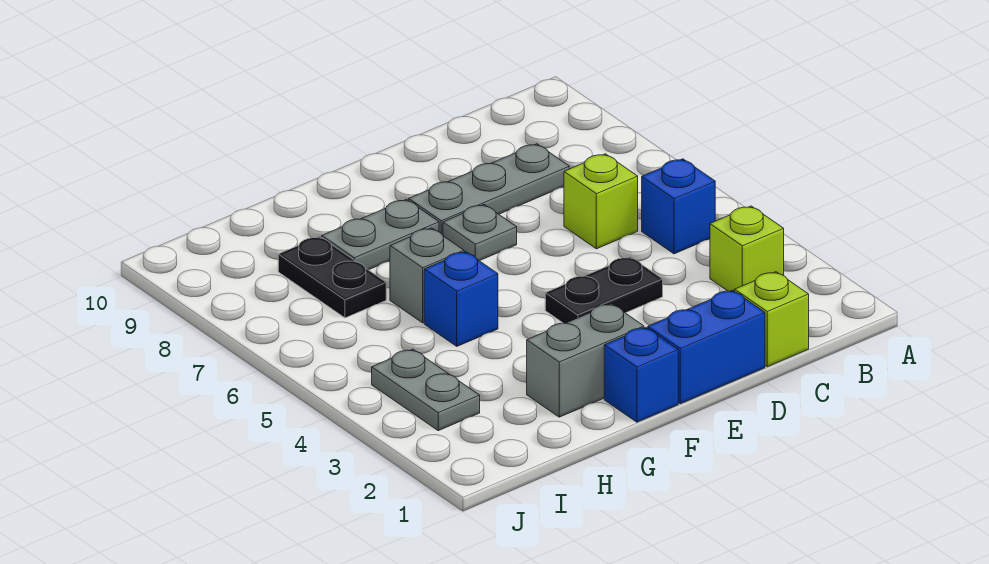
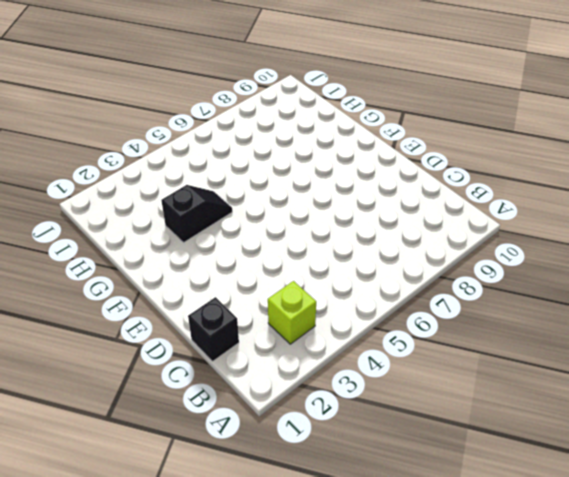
black brick C1 level 1 -> lime brick C1 level 1
black slope G3:G4 level 1 top 3 -> none
none -> blue brick B5 level 1
none -> lime brick C6 level 1
none -> grey plate C8:E8 level 1

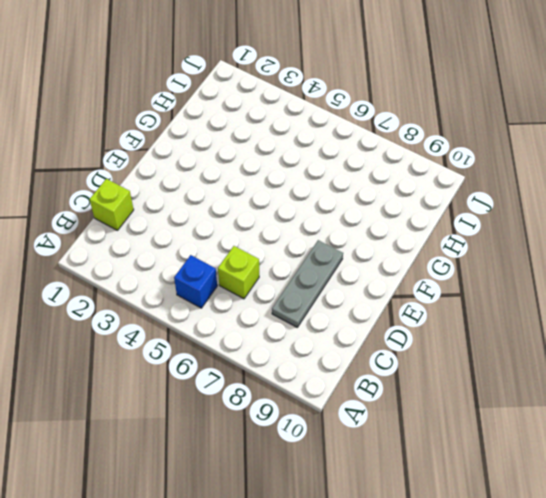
none -> lime brick B3 level 1
none -> blue brick D1:E1 level 1
none -> black plate D4:E4 level 1

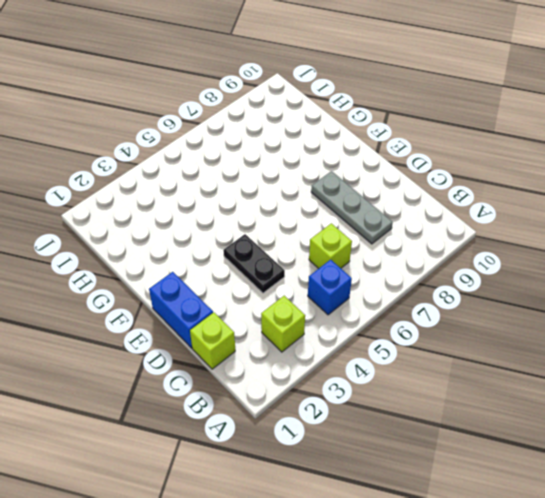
none -> grey plate E7 level 1
none -> blue brick F1 level 1
none -> grey brick F2:G2 level 1

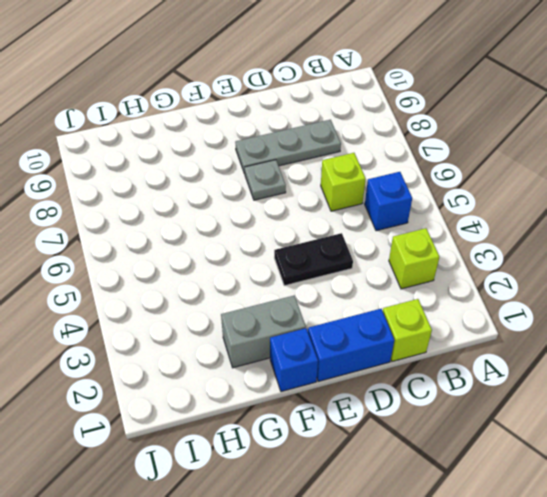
none -> grey plate F8:G8 level 1
none -> blue brick G5 level 1
none -> grey brick G6 level 1

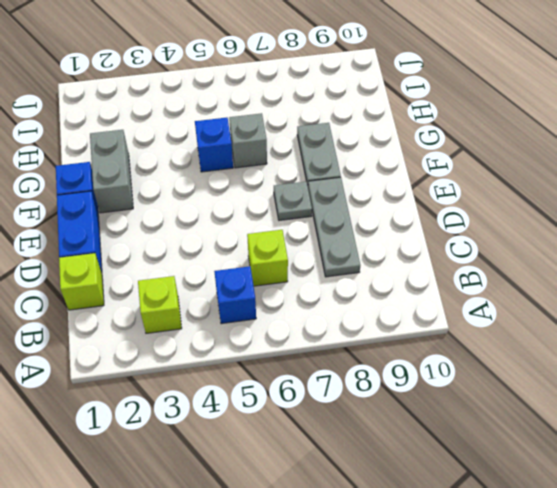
none -> black plate D4:E4 level 1
none -> black plate H7:H8 level 1
none -> grey plate I3:I4 level 1

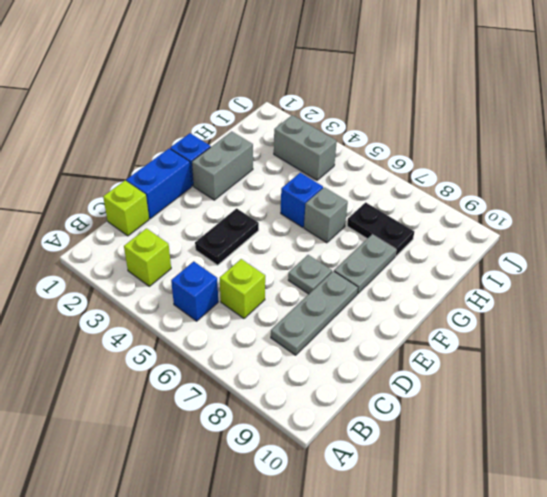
grey brick I3:I4 level 1 -> grey plate I3:I4 level 1

